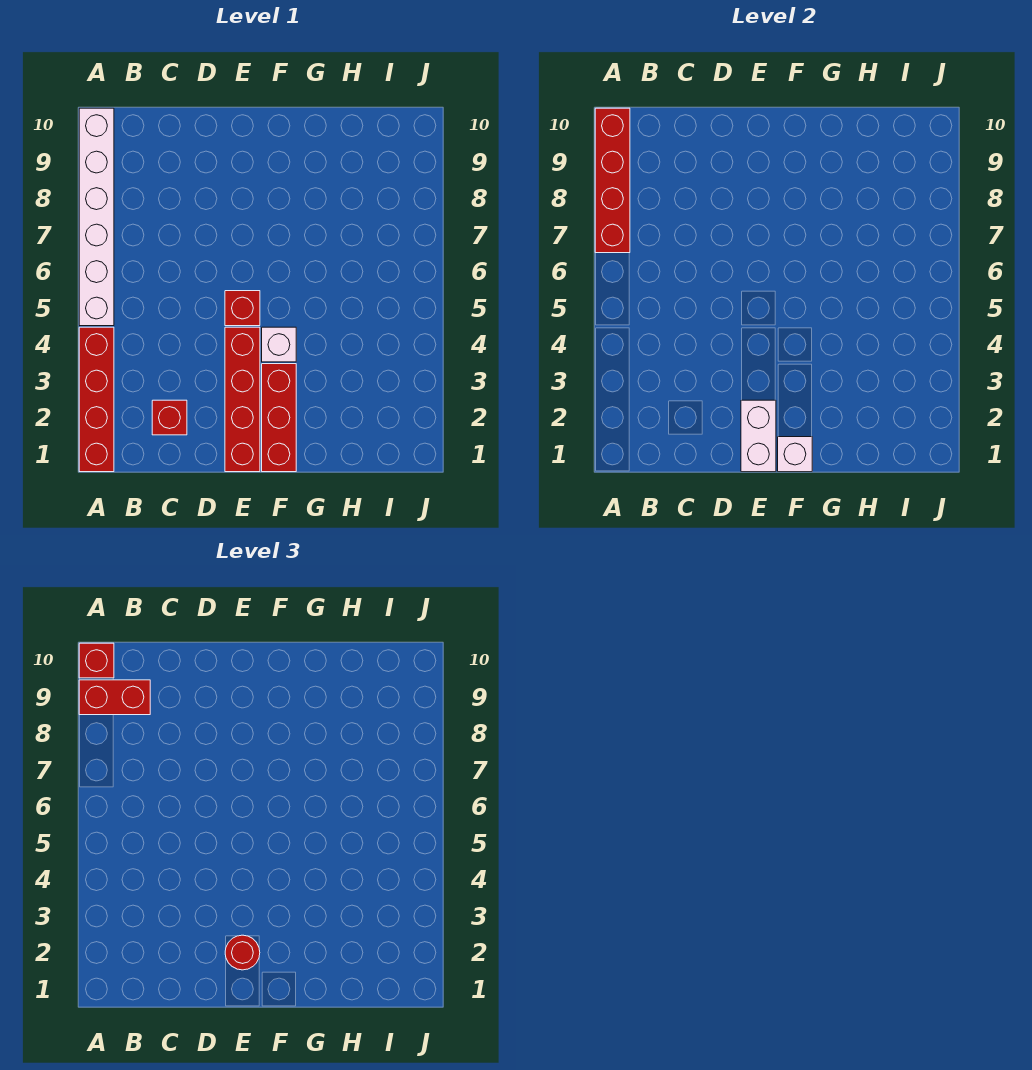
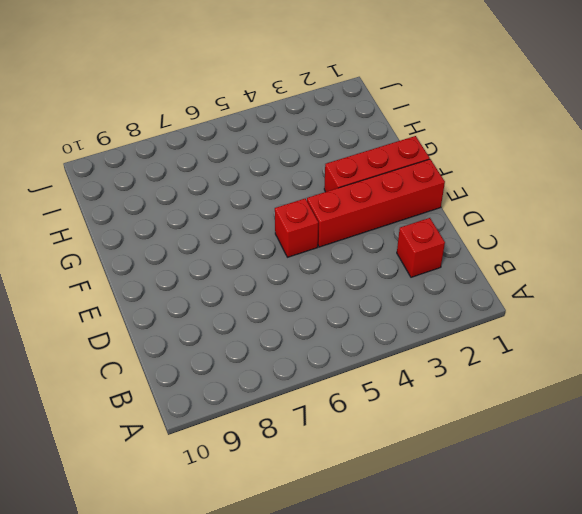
none -> red brick A1:A4 level 1
none -> white brick A5:A10 level 1
none -> white brick F4 level 1

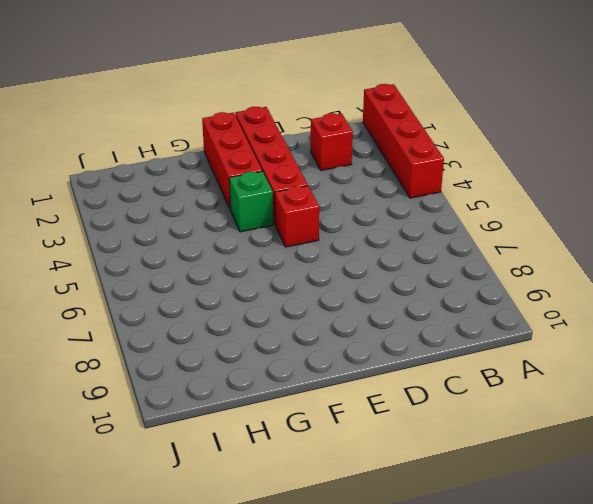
green brick F4 level 1 -> white brick F4 level 1
none -> white brick A5:A10 level 1
none -> red brick A7:A10 level 2
none -> white brick E1:E2 level 2

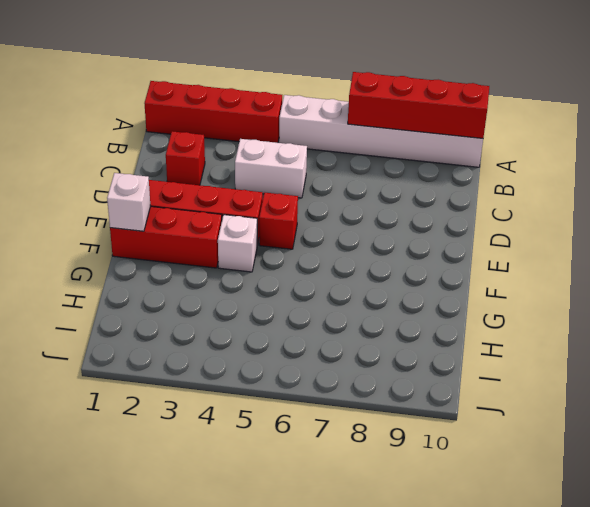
white brick C4:C5 level 1 -> white brick E1:E2 level 2
none -> red brick A9:B9 level 3
none -> red brick A10 level 3
none -> red round brick E2 level 3

